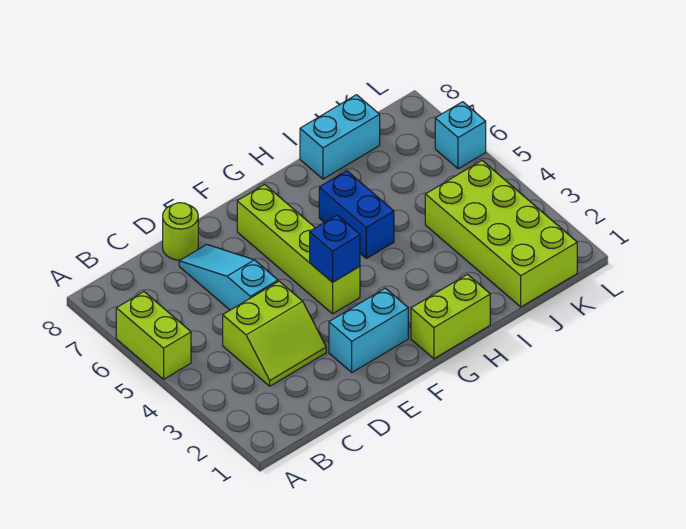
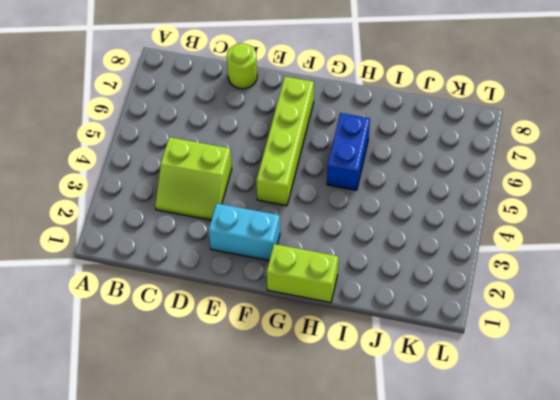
none -> lime brick A5:A6 level 1
none -> cyan slope D5:D7 level 1 top 5
none -> cyan brick I8:J8 level 1

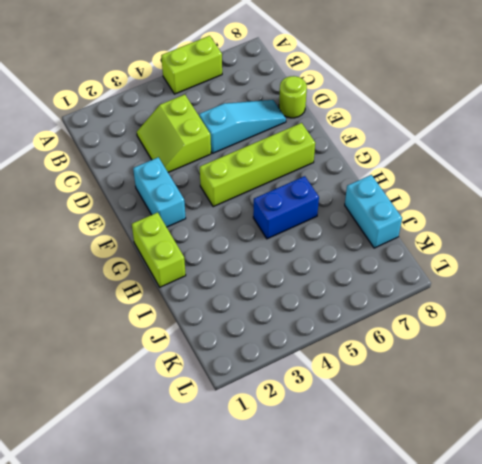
none -> lime brick J1:K4 level 1
none -> cyan brick L6 level 1
none -> blue brick F4 level 2

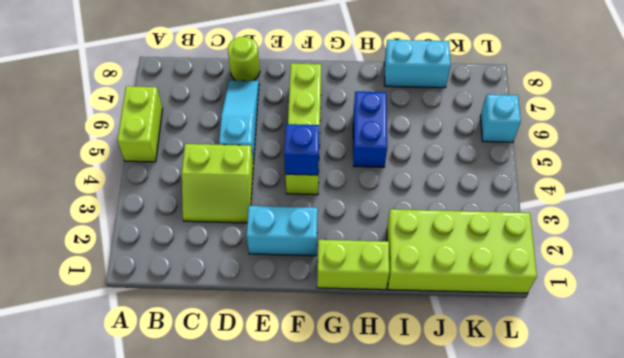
lime brick I1:L2 level 1 -> lime brick J1:K4 level 1

